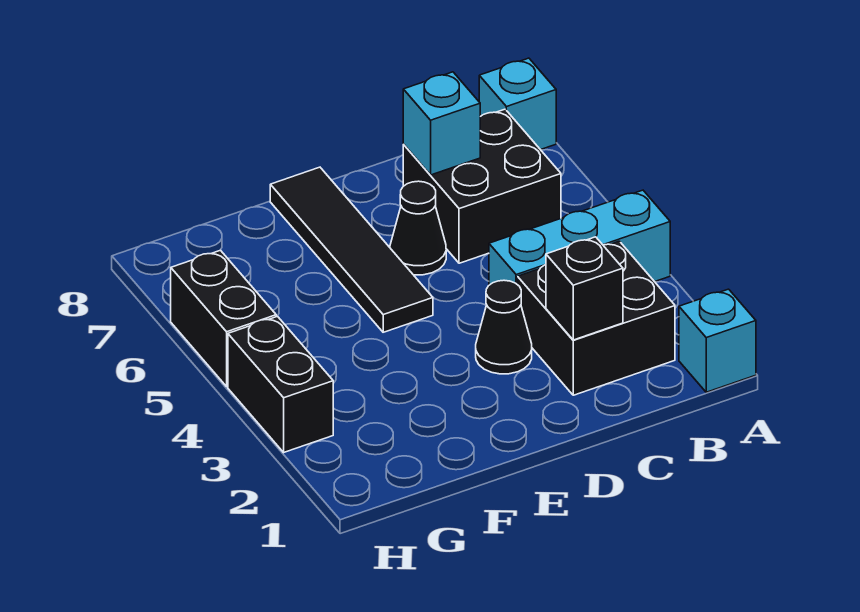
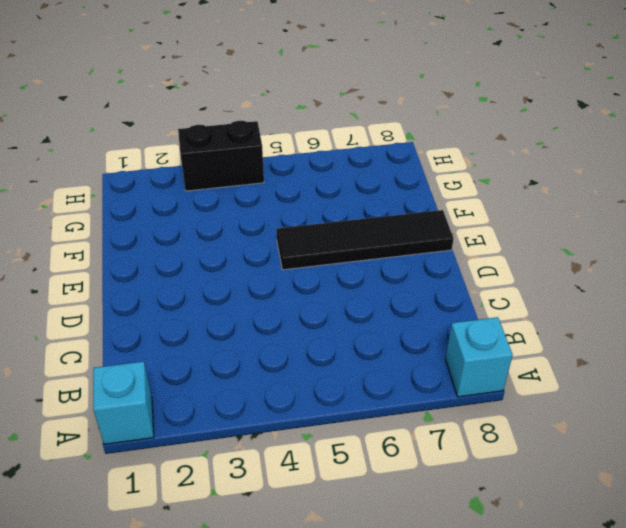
none -> cyan brick A4:C4 level 1
none -> black brick B2:C3 level 1
none -> black brick B6:C7 level 1

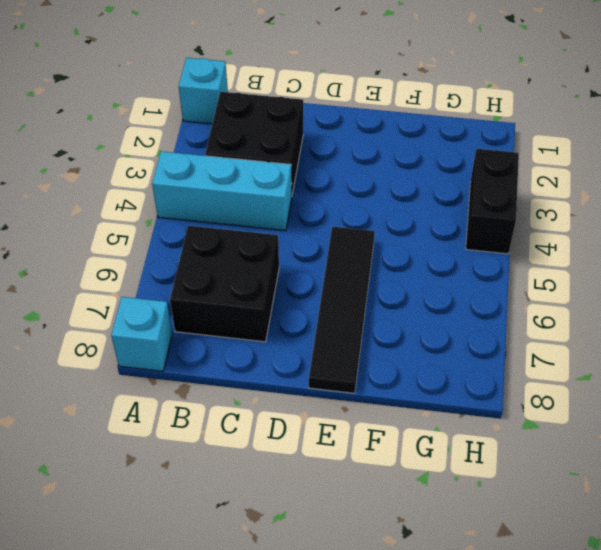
none -> black cone D3 level 1
none -> black cone D6 level 1
none -> black brick H5:H6 level 1

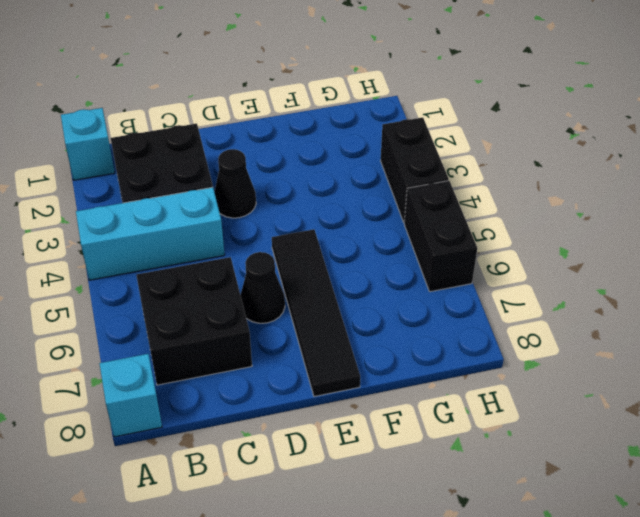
none -> black brick C2 level 2
none -> cyan brick C7 level 2

